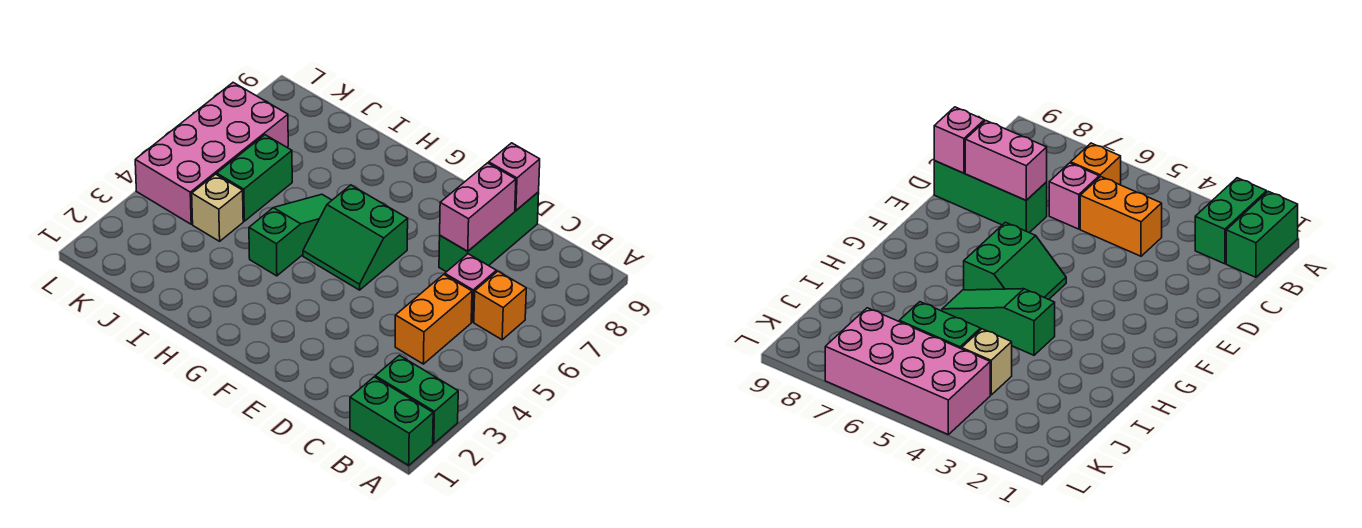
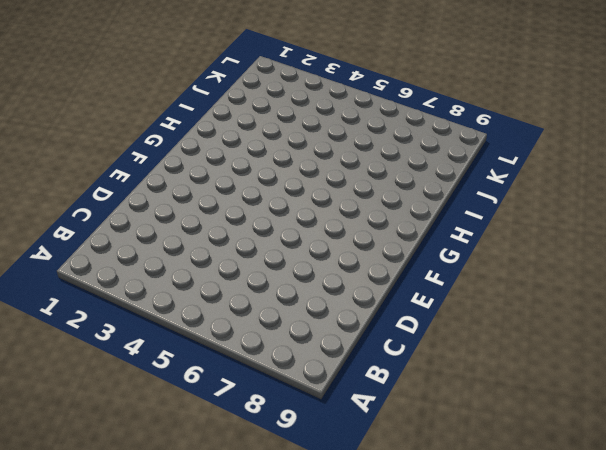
none -> green brick A1:B1 level 1
none -> green brick A2:B2 level 1
none -> orange brick B6 level 1

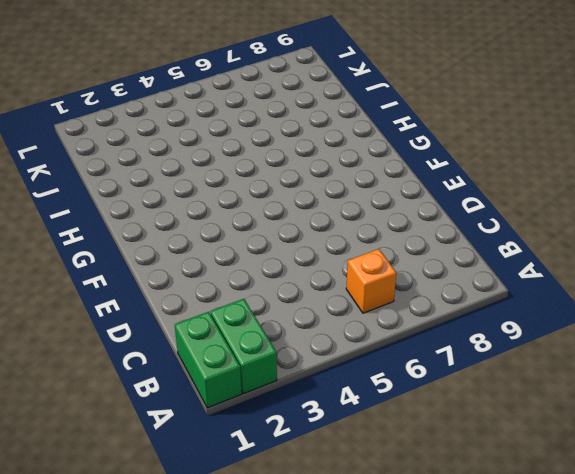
none -> orange brick C4:C5 level 1
none -> pink brick C6 level 1
none -> green brick D7:D9 level 1

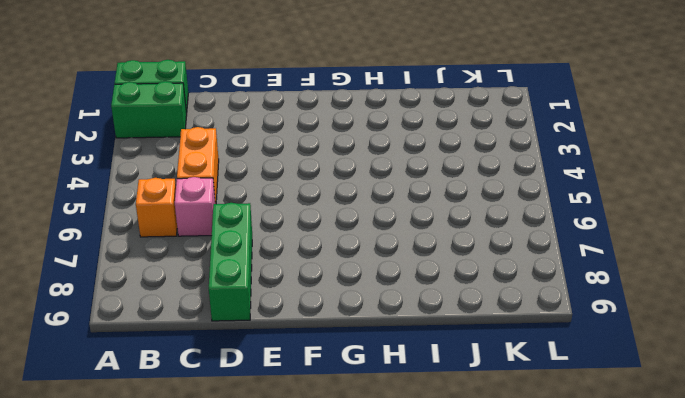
none -> green slope F5:G6 level 1 top 6
none -> green slope H4:H6 level 1 top 4
none -> tan brick J4 level 1

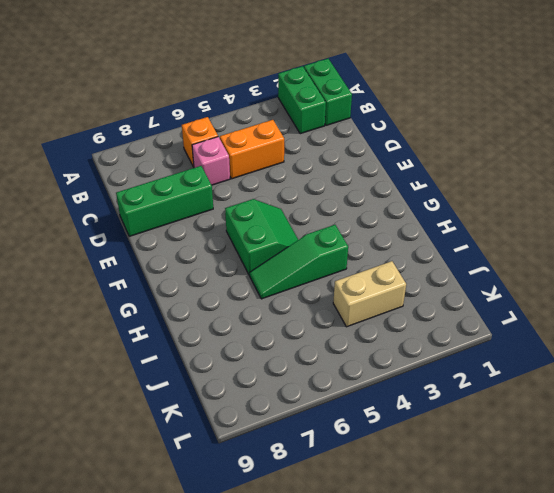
tan brick J3:J4 level 1 -> tan brick J4 level 1
none -> green brick J5:J6 level 1
none -> pink brick K4:L7 level 1
none -> pink brick D7:D8 level 2

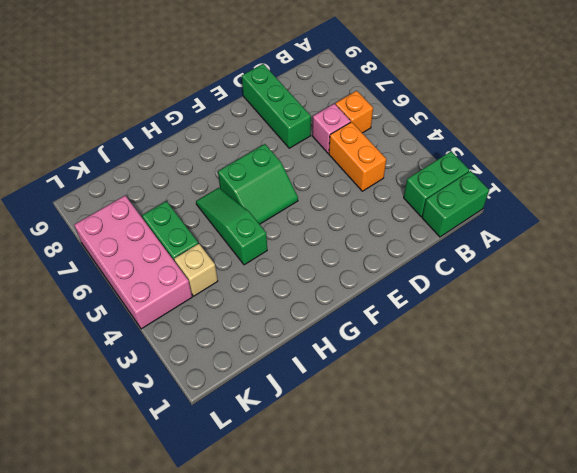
none -> pink brick D7:D8 level 2
none -> pink brick D9 level 2

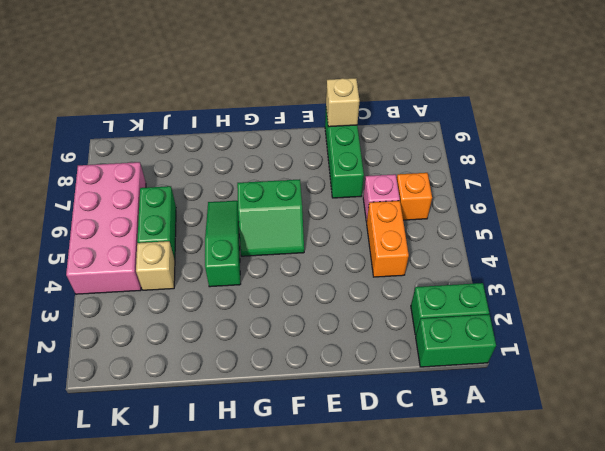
tan brick D9 level 2 -> pink brick D9 level 2
none -> pink brick D7:D8 level 2

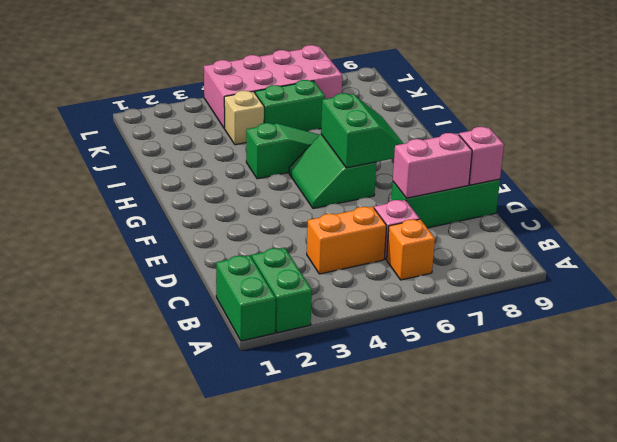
green slope F6:G7 level 2 top 6 -> none

